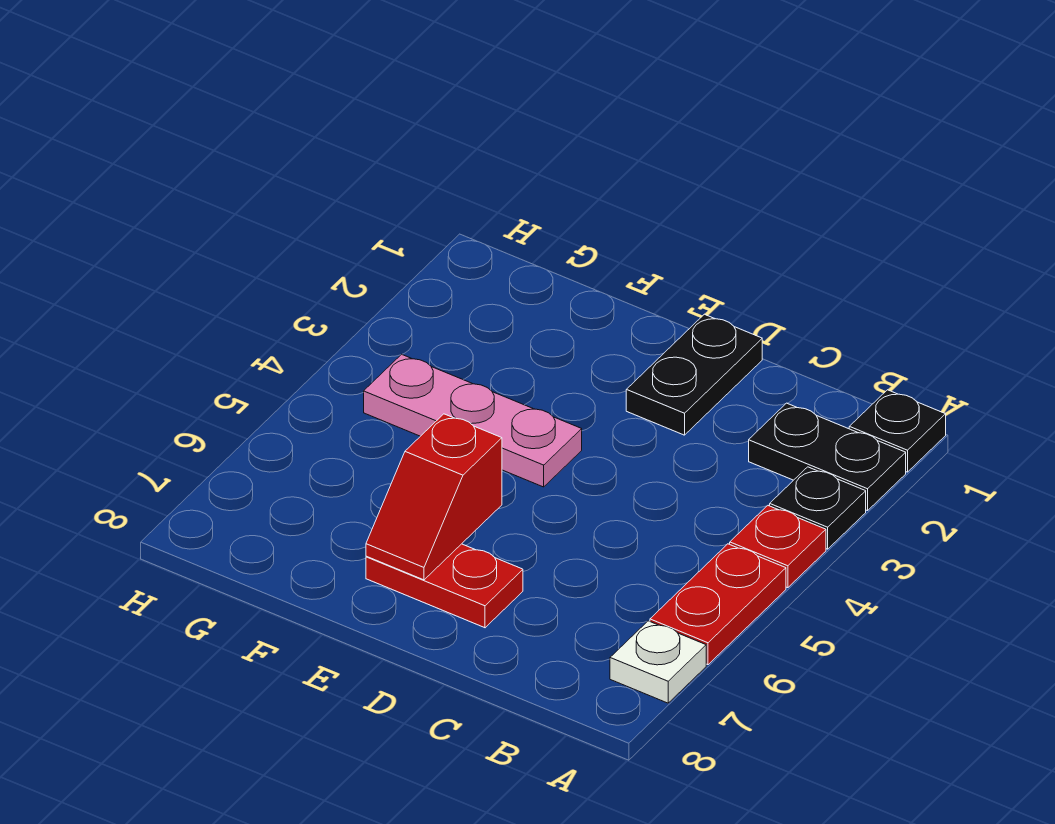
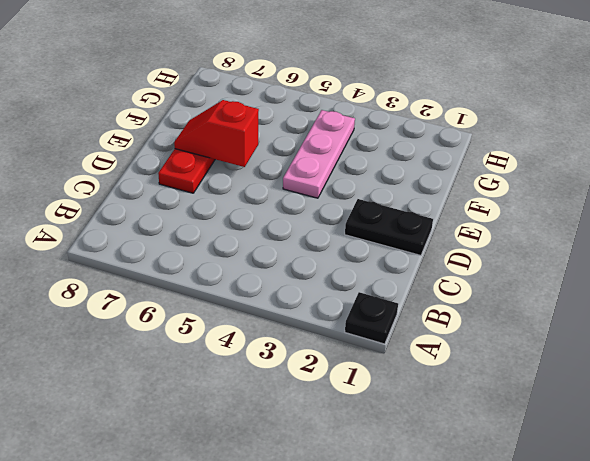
none -> black plate A2:B2 level 1
none -> black plate A3 level 1

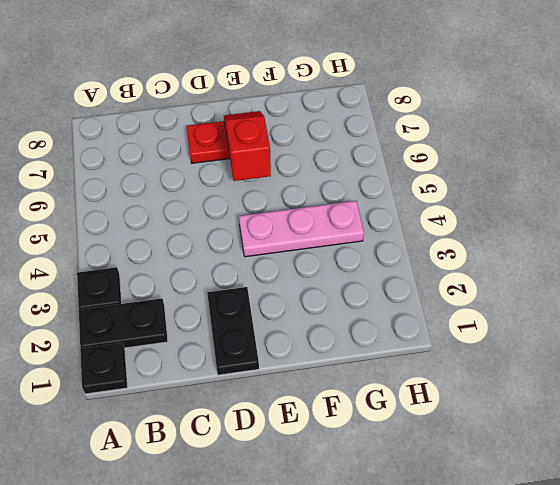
none -> red plate A4 level 1
none -> red plate A5:A6 level 1

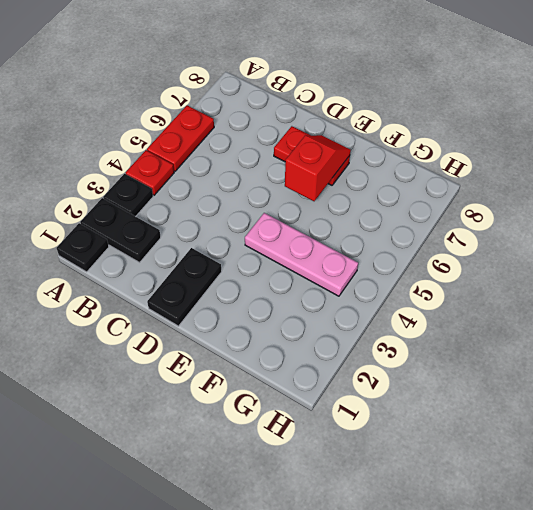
none -> white plate A7 level 1

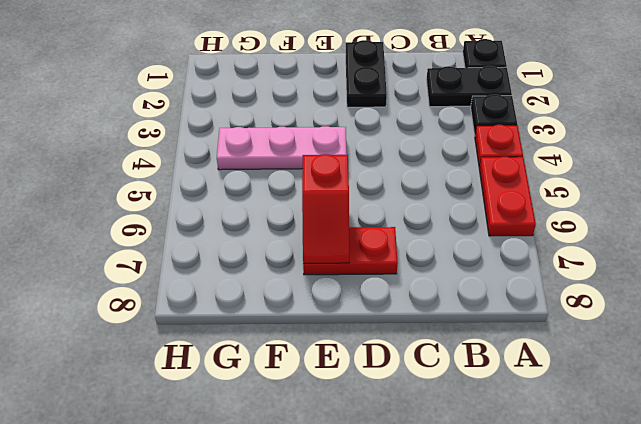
none -> white plate A7 level 1

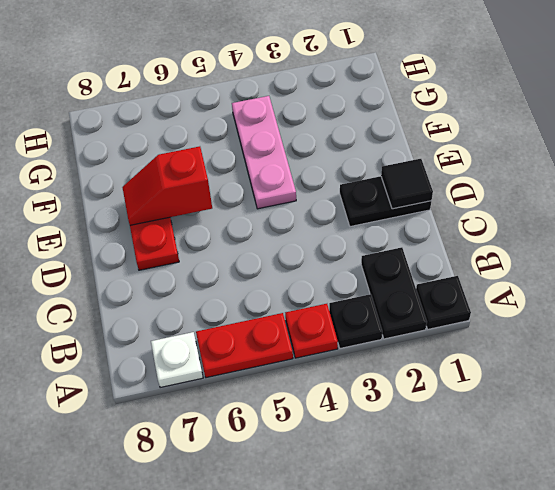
black tile D1 level 2 -> none

